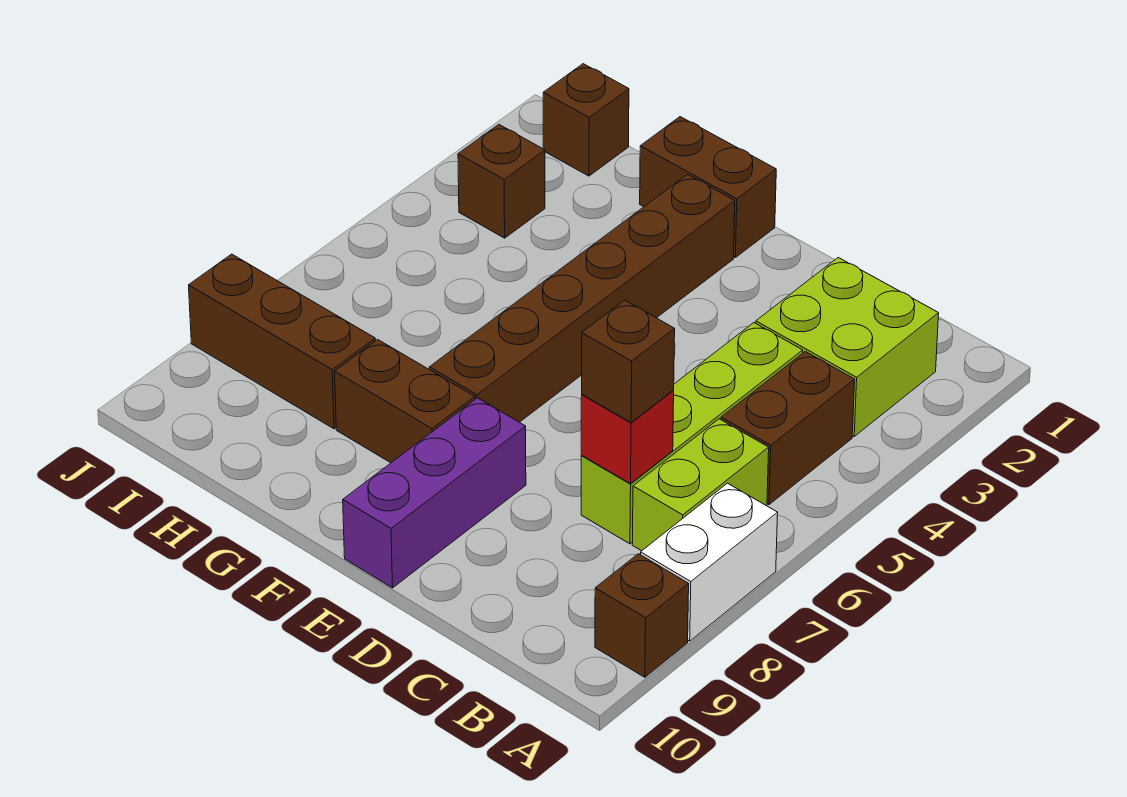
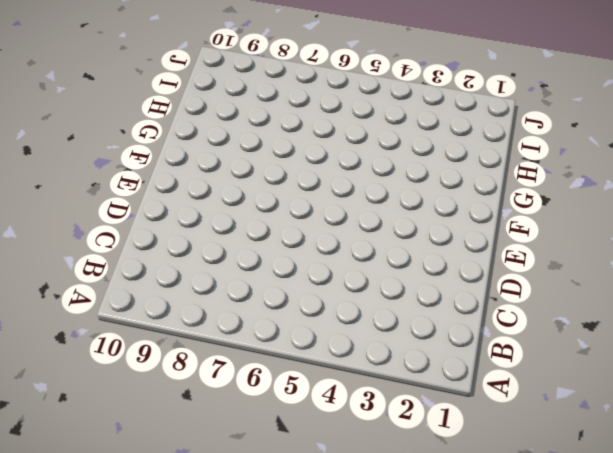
none -> white brick A7:A8 level 1
none -> brown brick A9 level 1
none -> lime brick B2:C3 level 1

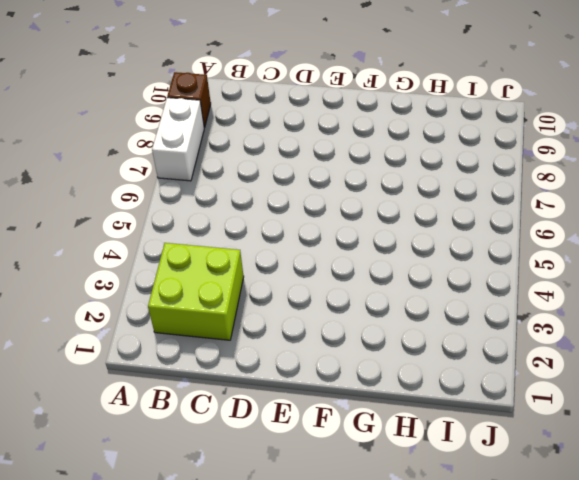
none -> brown brick B4:B5 level 1
none -> lime brick B6:B7 level 1
none -> lime brick C4:C7 level 1

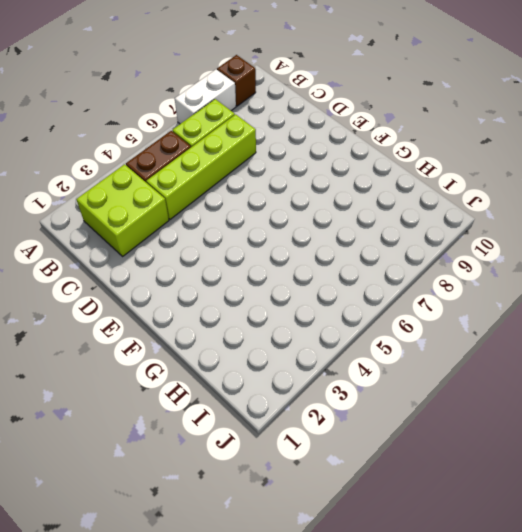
none -> purple brick E8:E10 level 1
none -> brown brick F1:G1 level 1
none -> brown brick F2:F7 level 1

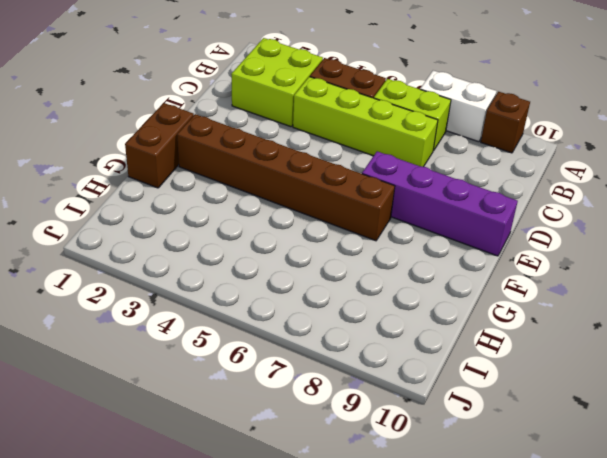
purple brick E7:E10 level 1 -> purple brick E8:E10 level 1
none -> brown brick F8:G8 level 1
none -> brown brick H8:J8 level 1
none -> brown brick I1 level 1

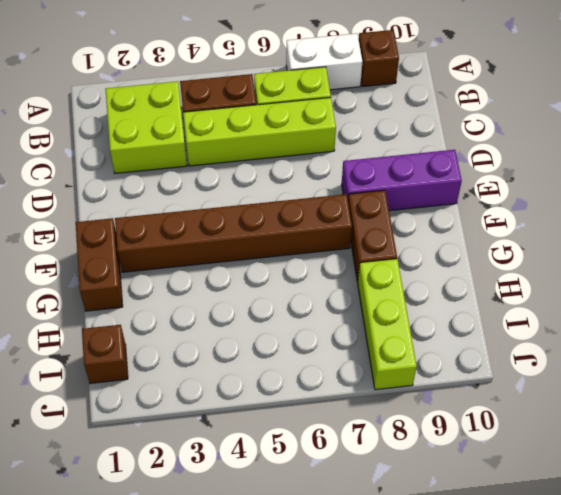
lime brick H8:J8 level 1 -> brown brick H8:J8 level 1
none -> brown brick I3 level 1
none -> red brick C7 level 2
none -> brown brick C7 level 3

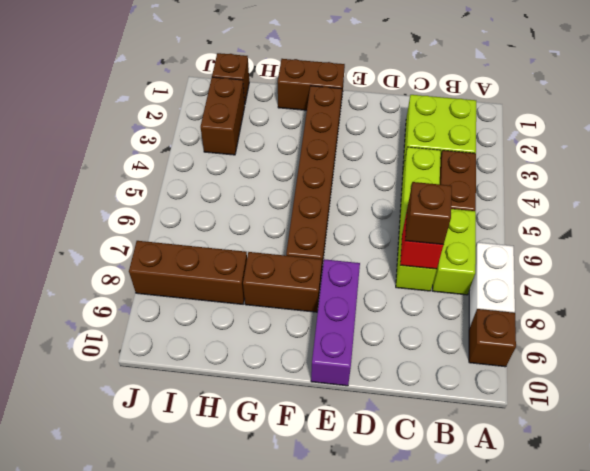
brown brick I2:I3 level 1 -> brown brick I3 level 1

